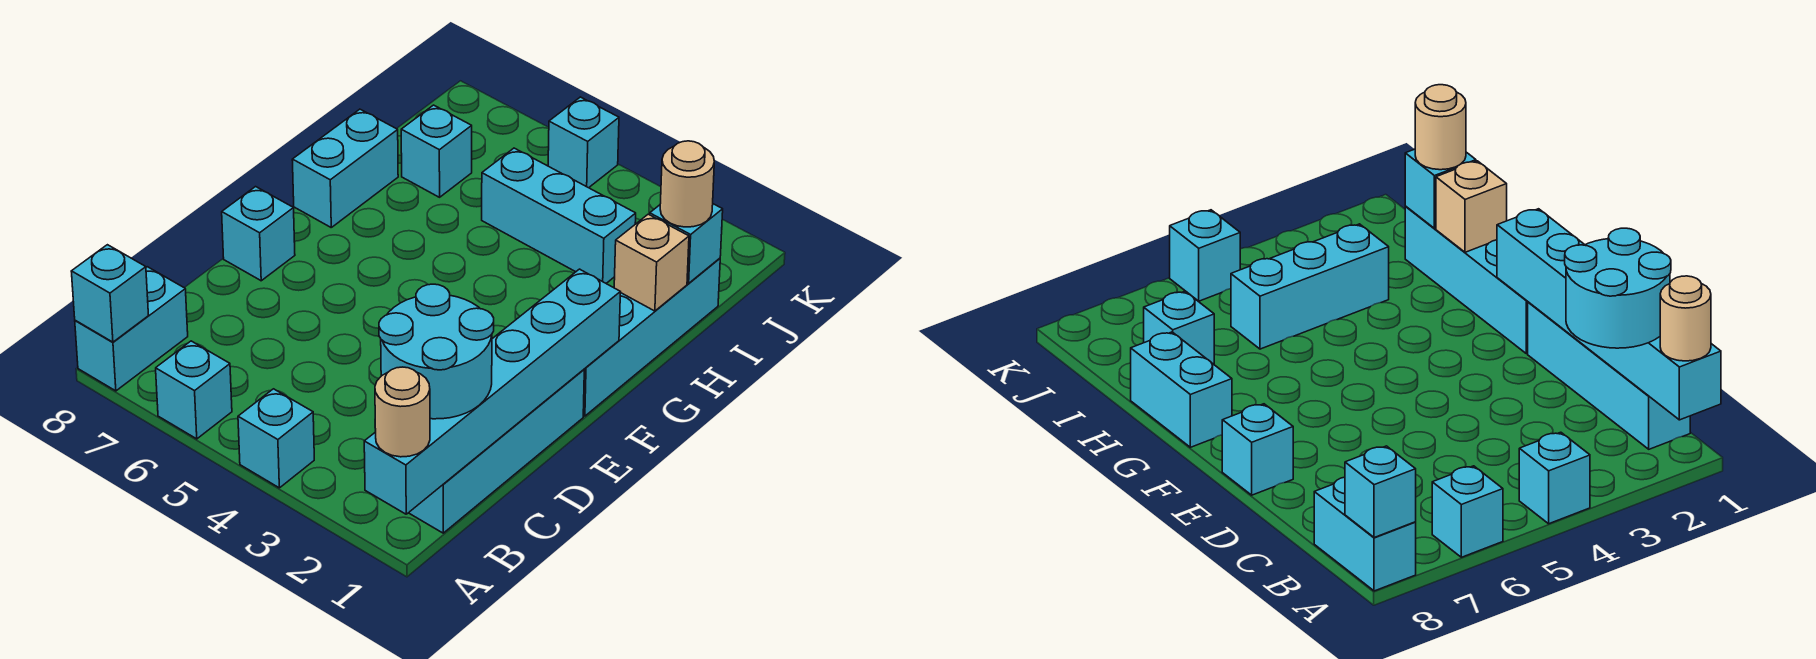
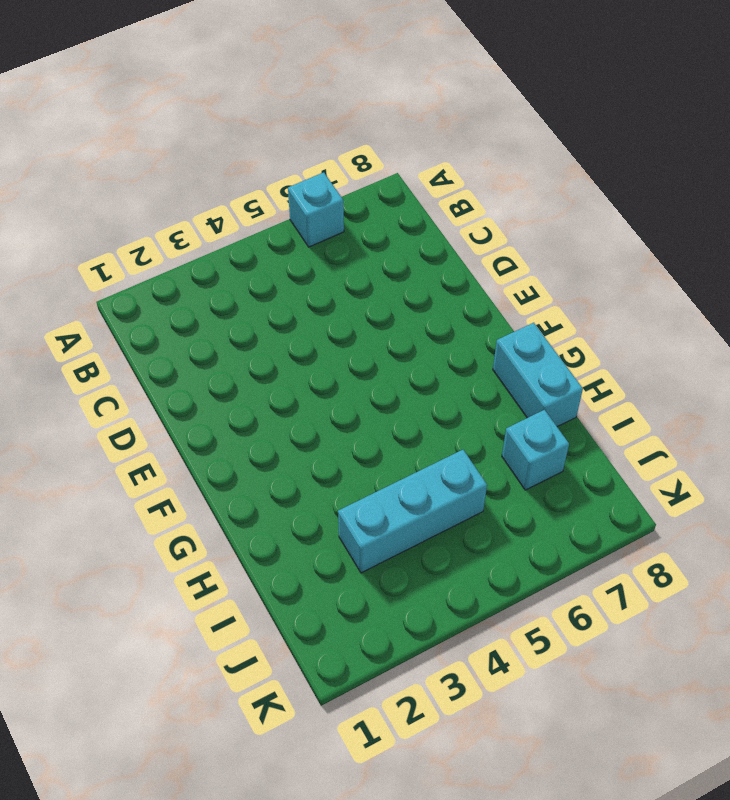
none -> cyan brick A4 level 1
none -> cyan brick A8:B8 level 1
none -> cyan brick B1:E1 level 1

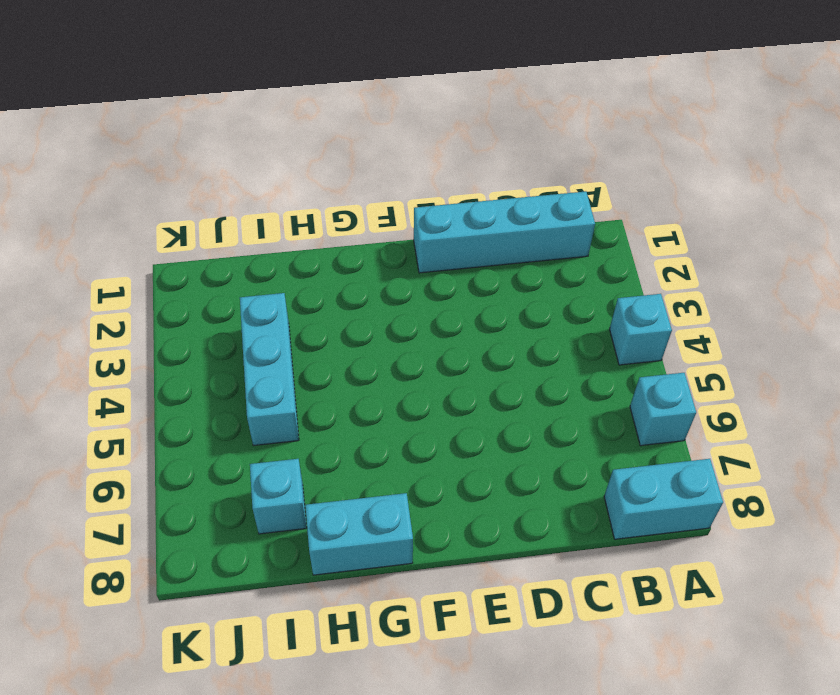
none -> cyan brick E8 level 1
none -> cyan brick F1:I1 level 1
none -> cyan brick K5 level 1

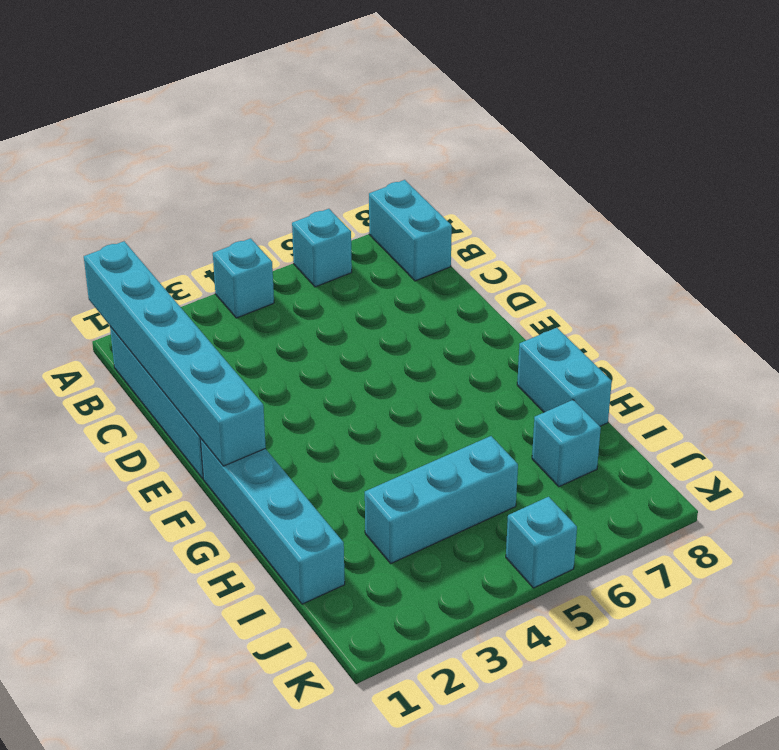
none -> cyan brick E8 level 1
none -> cyan brick A8 level 2
none -> tan brick H1 level 2

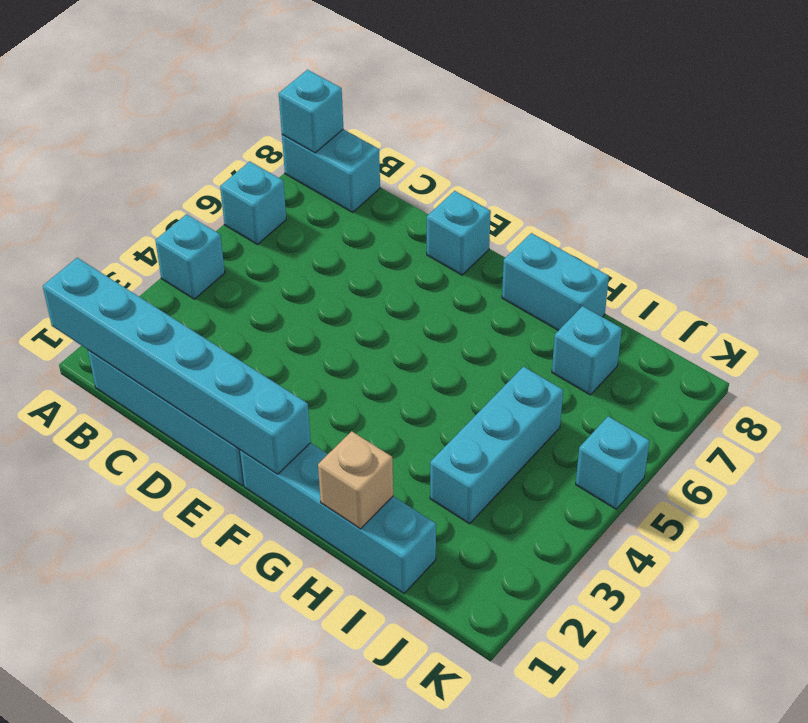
none -> cyan brick I1 level 2
none -> tan round brick A1 level 3
none -> cyan round brick B1:C2 level 3

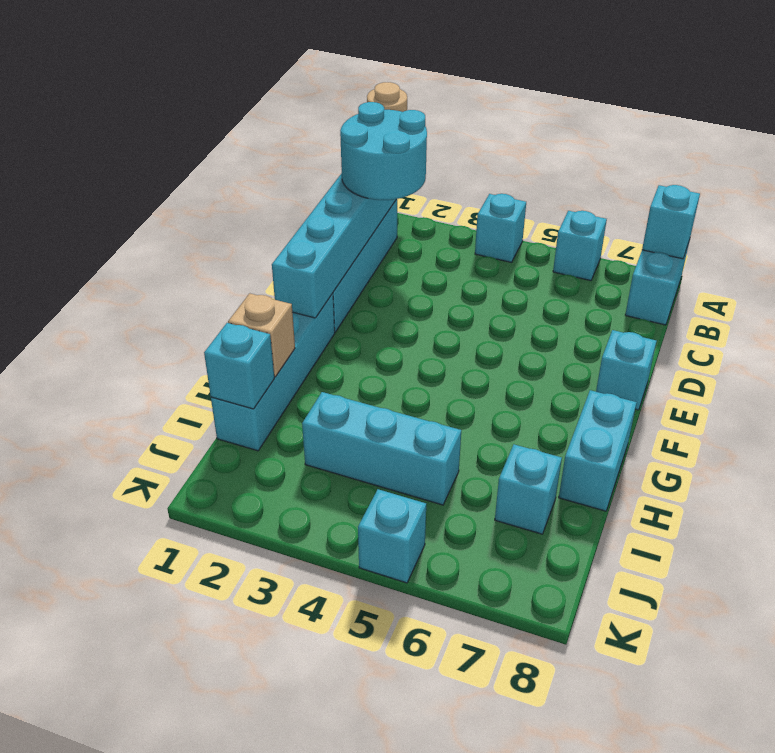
none -> tan round brick I1 level 3

